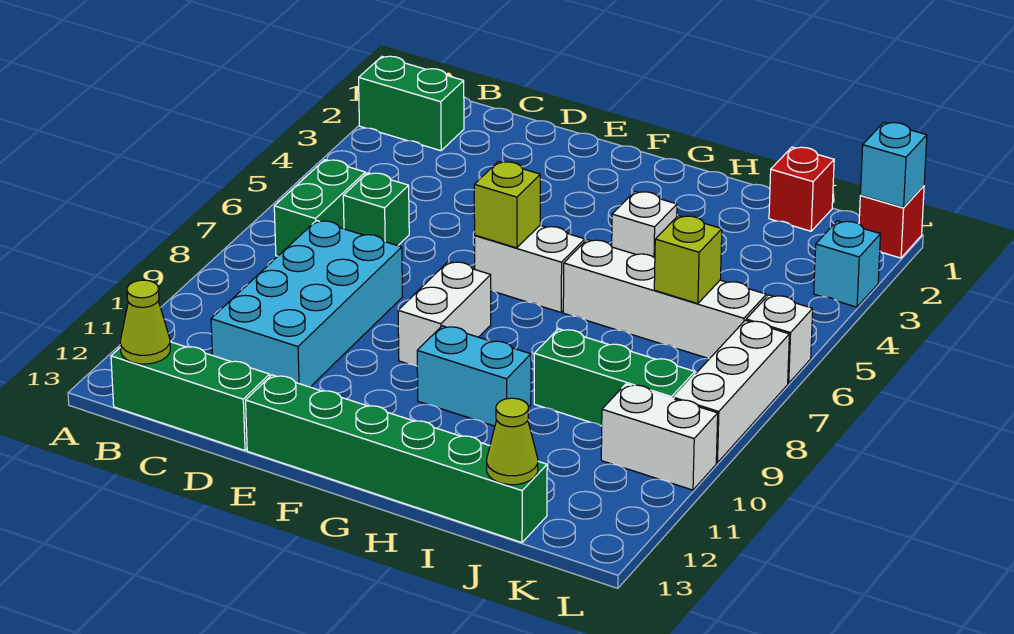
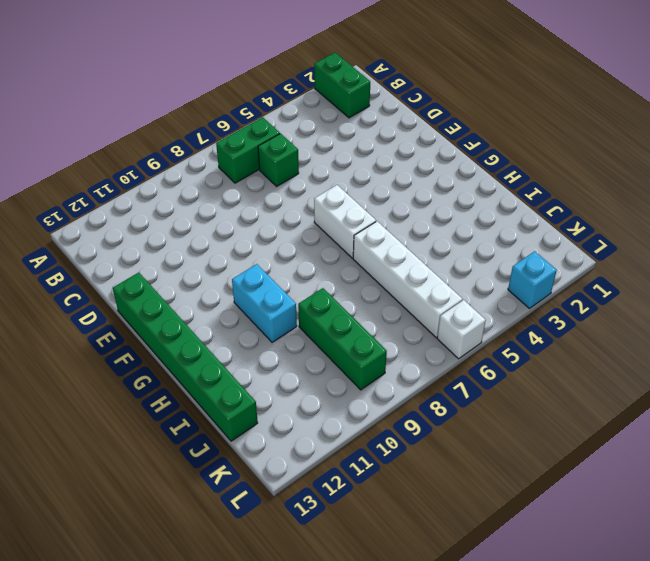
none -> green brick B13:D13 level 1
none -> cyan brick C8:D11 level 1
none -> white brick F8:F9 level 1

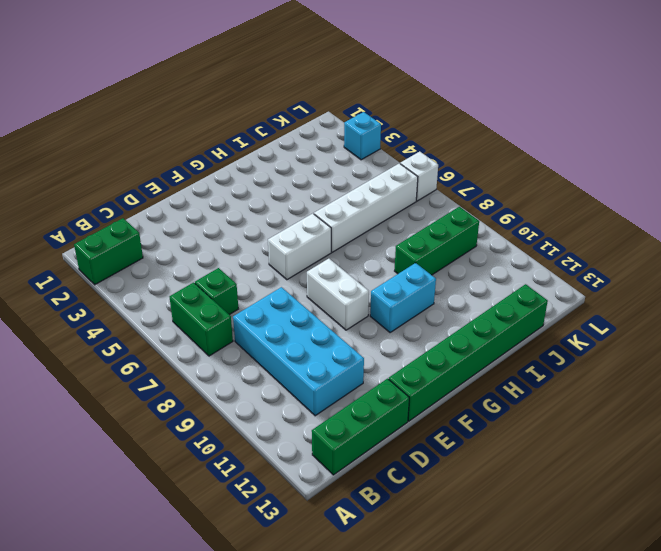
none -> white brick H4 level 1
none -> red brick J1 level 1
none -> white brick K10:L10 level 1

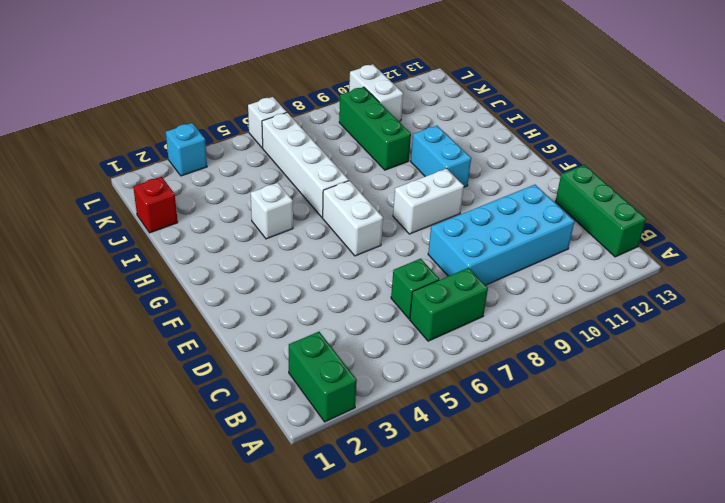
none -> green brick E13:J13 level 1
none -> red brick L1 level 1
none -> white brick L7:L9 level 1

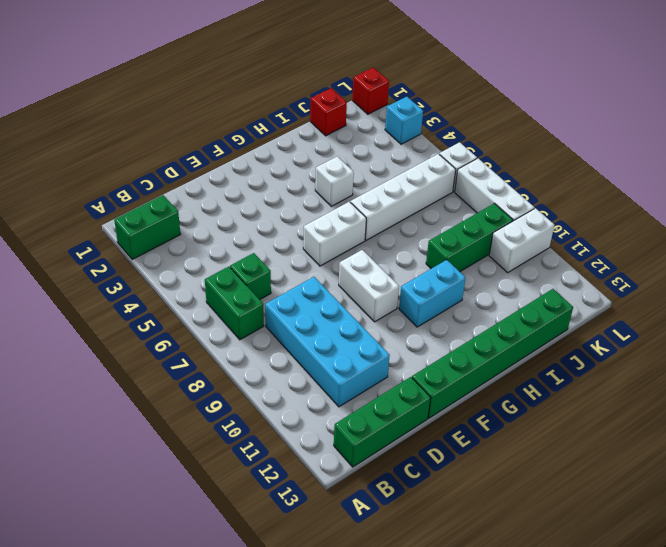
none -> lime cone B13 level 2
none -> lime brick F6 level 2
none -> lime brick J6 level 2

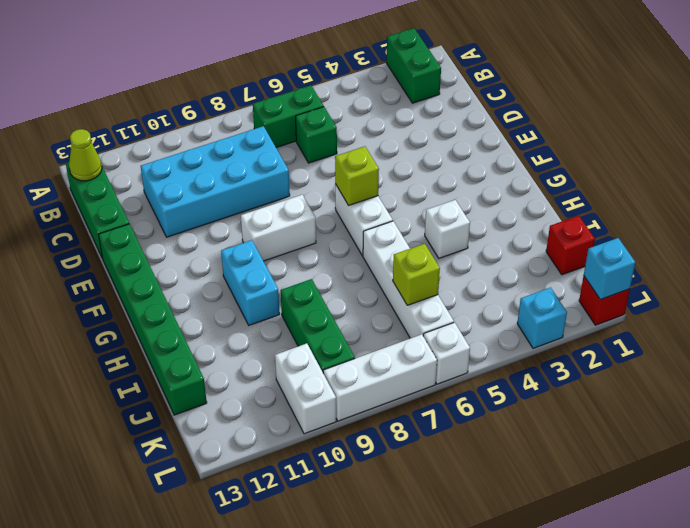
none -> lime cone J13 level 2

